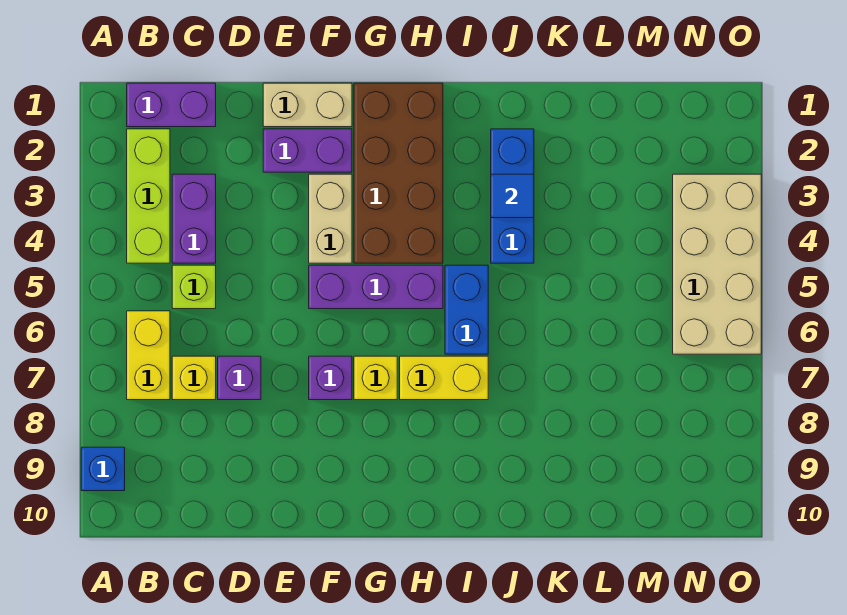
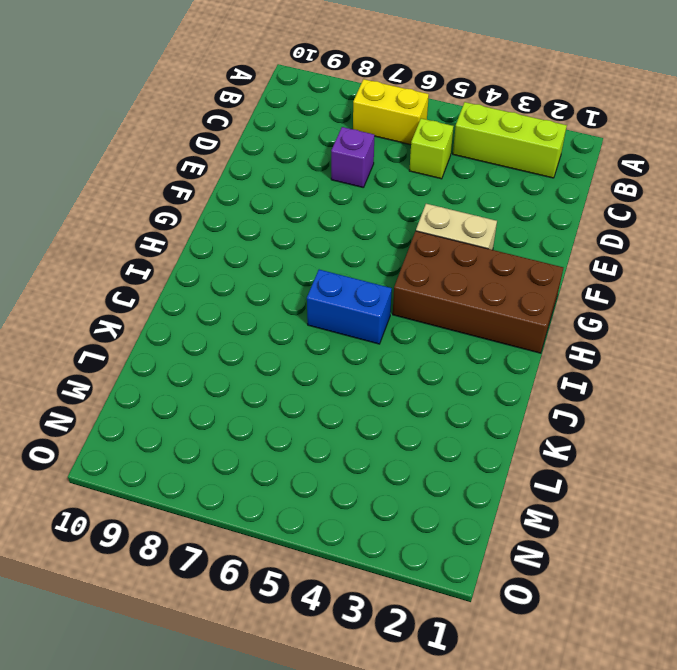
none -> blue brick A9 level 1
none -> purple brick B1:C1 level 1
none -> purple brick C3:C4 level 1

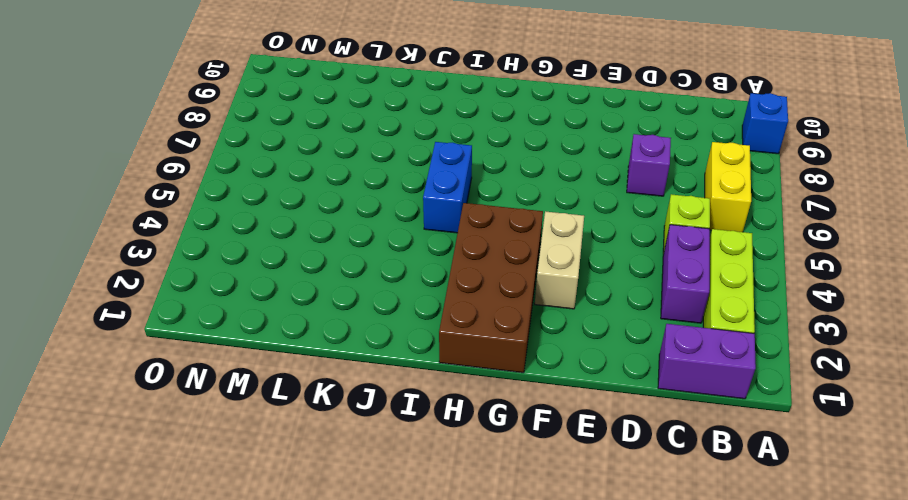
none -> yellow brick C7 level 1
none -> tan brick E1:F1 level 1
none -> purple brick E2:F2 level 1

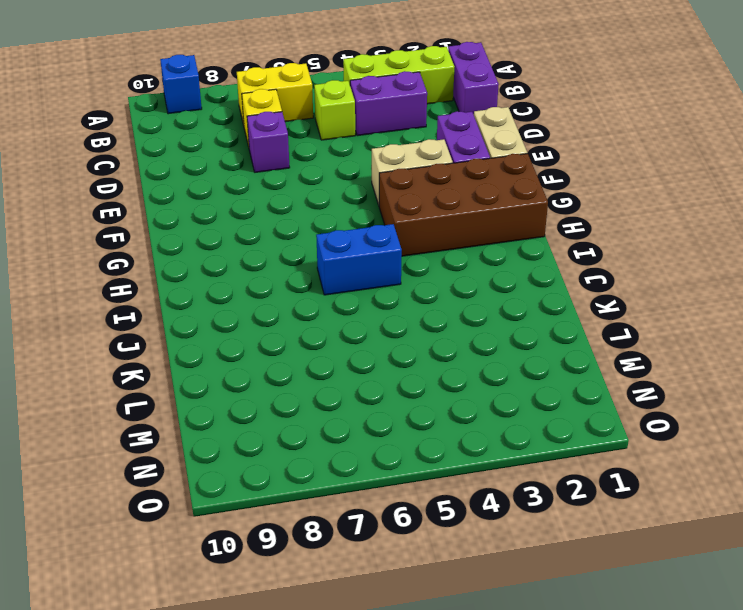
none -> purple brick F5:H5 level 1
none -> purple brick F7 level 1
none -> yellow brick G7 level 1

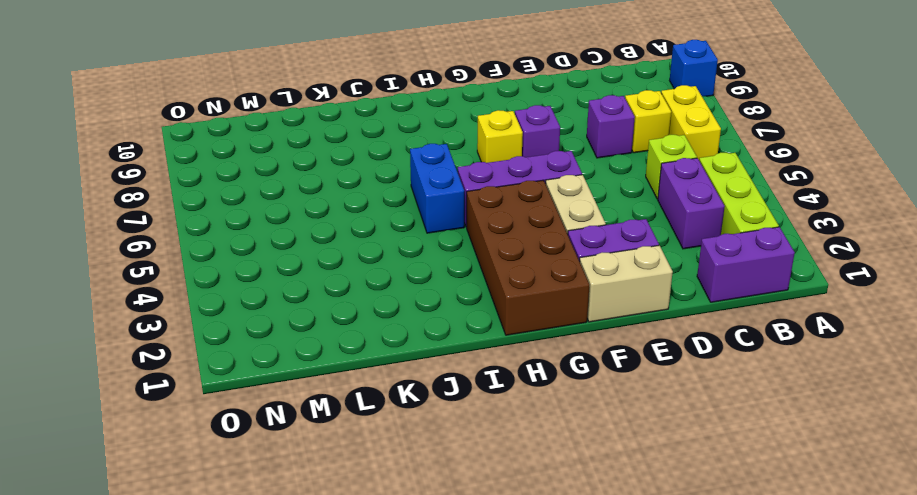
none -> yellow brick H7:I7 level 1
none -> blue brick J2:J4 level 1
none -> tan brick N3:O6 level 1

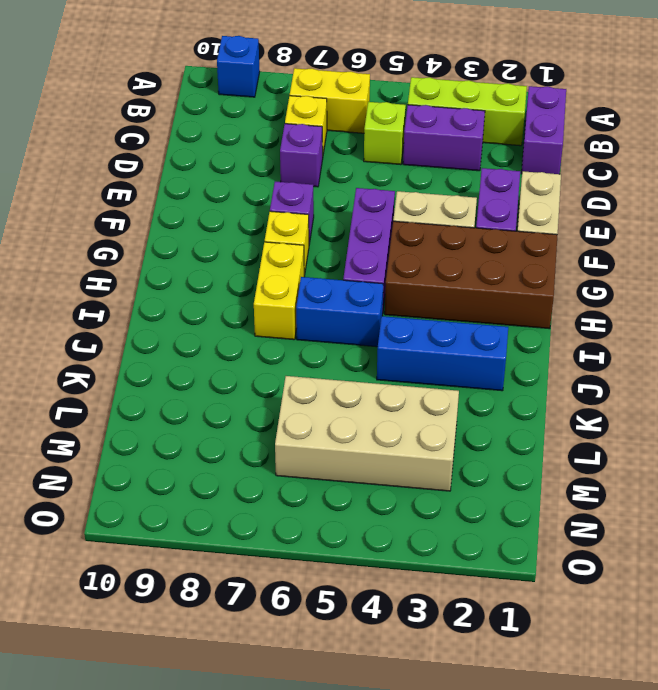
tan brick L3:M6 level 1 -> tan brick N3:O6 level 1
none -> blue tile J3 level 2

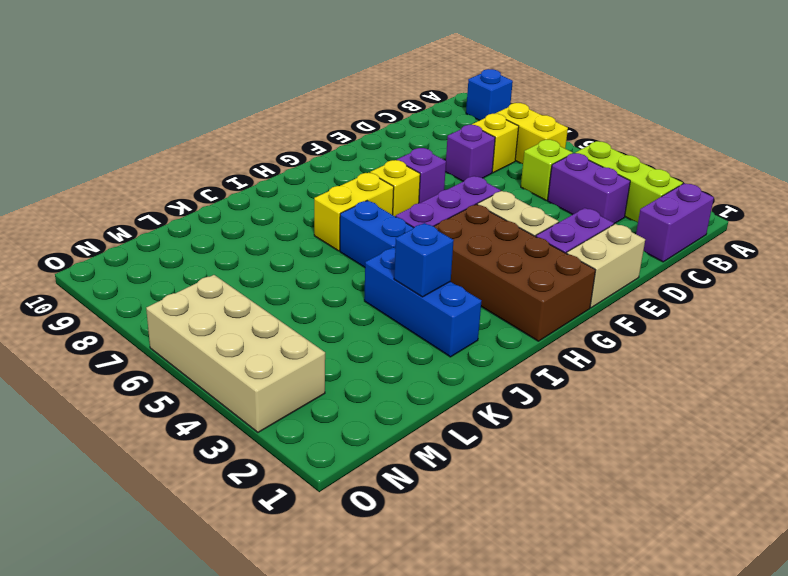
blue brick J3 level 2 -> blue tile J3 level 2

